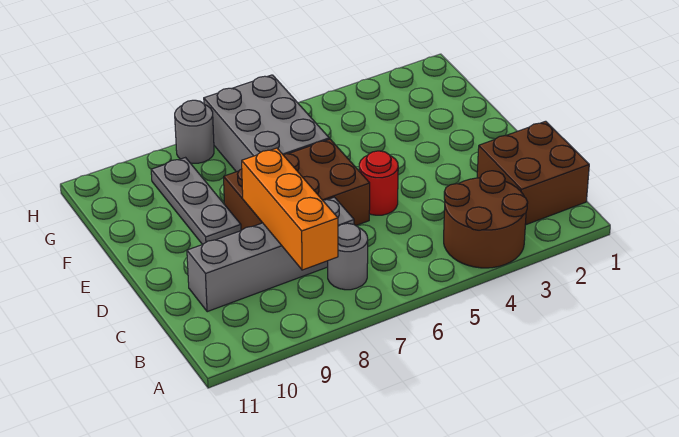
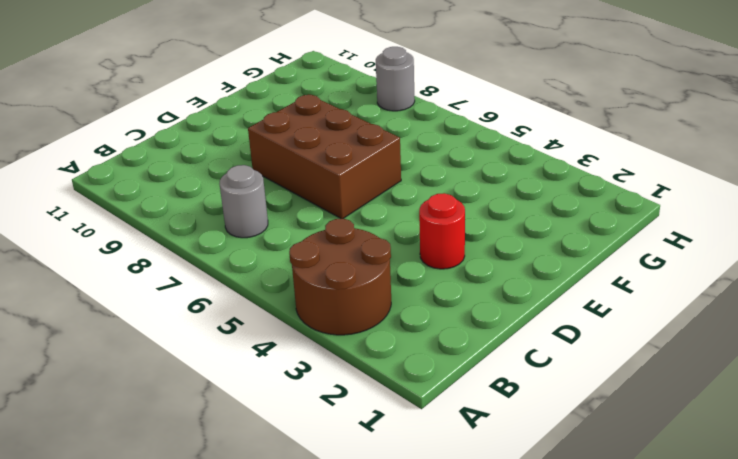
red round brick D3 level 1 -> red round brick D5 level 1
none -> brown brick B1:C2 level 1
none -> grey brick C7:C10 level 1

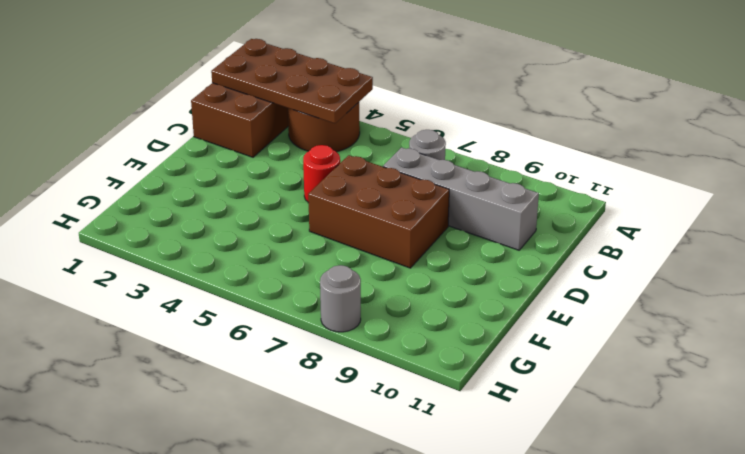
brown plate A1:B4 level 2 -> none
none -> grey plate E9:G9 level 1
none -> grey brick F6:H7 level 1

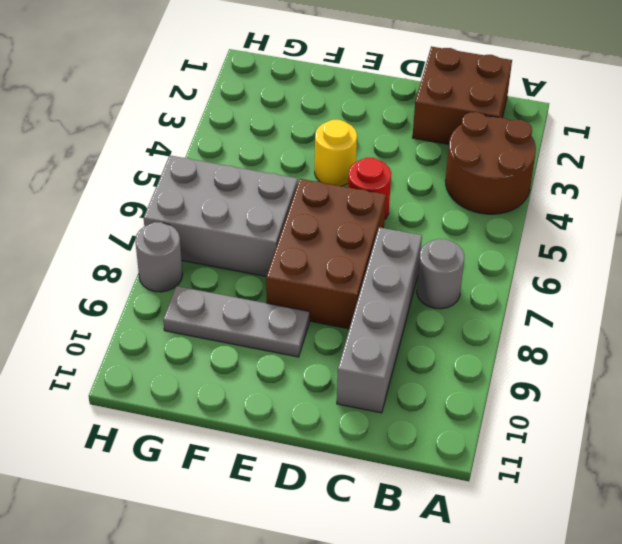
yellow round brick E4 level 1 -> none
none -> orange brick B8:D8 level 2

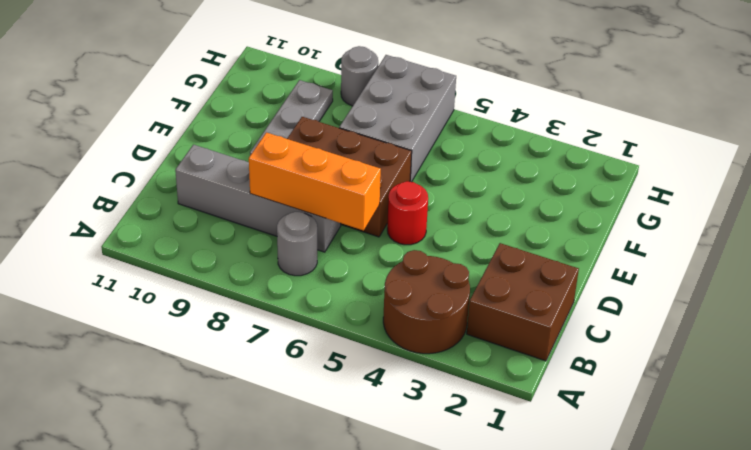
orange brick C6:C8 level 2 -> orange brick B8:D8 level 2

